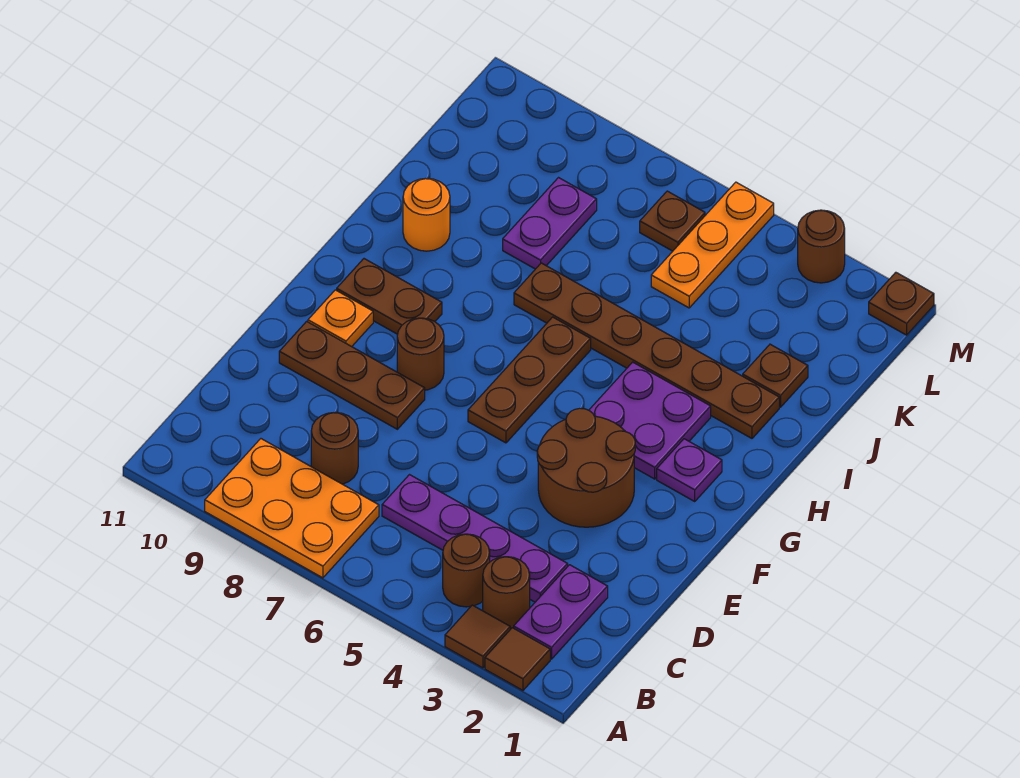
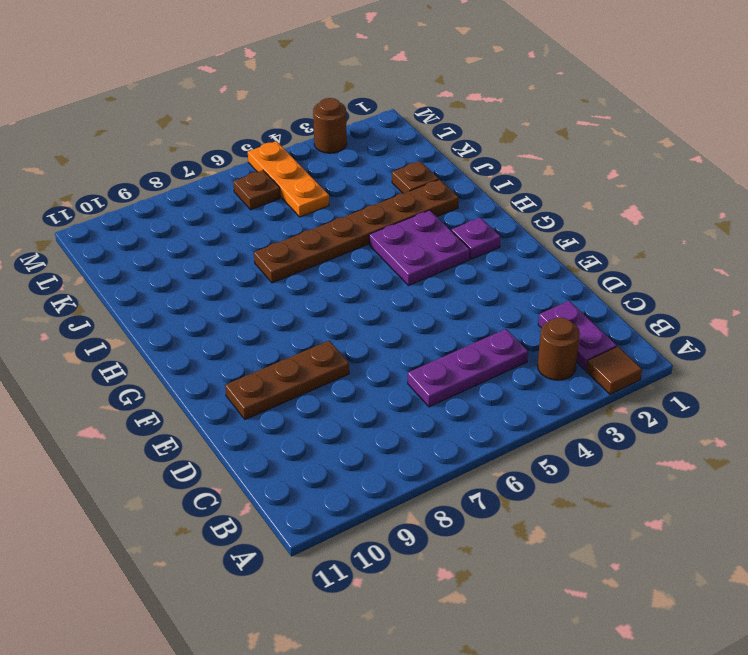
purple plate C4:C6 level 1 -> purple plate C3:C6 level 1
none -> brown tile A3 level 1
none -> orange plate A7:B9 level 1
none -> brown round brick B4 level 1

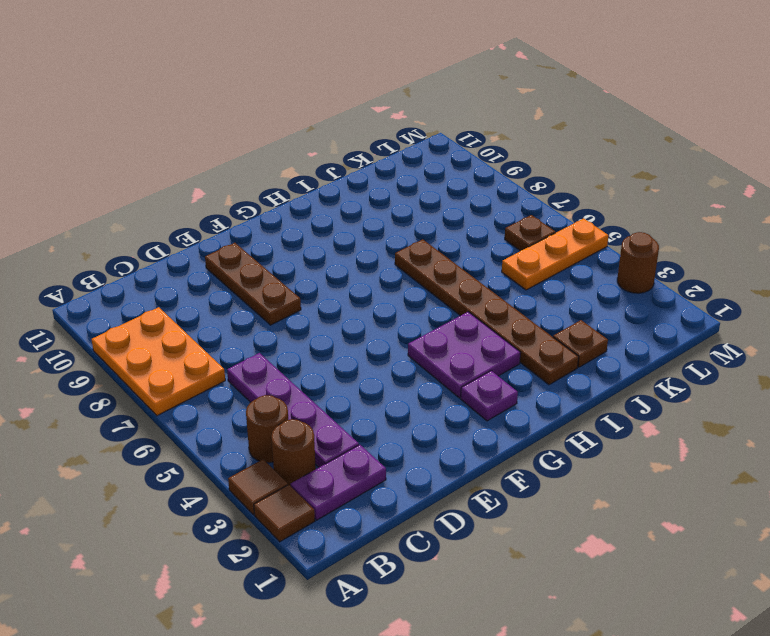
none -> brown round brick C8 level 1
none -> brown round brick E3:F4 level 1
none -> brown plate F6:H6 level 1

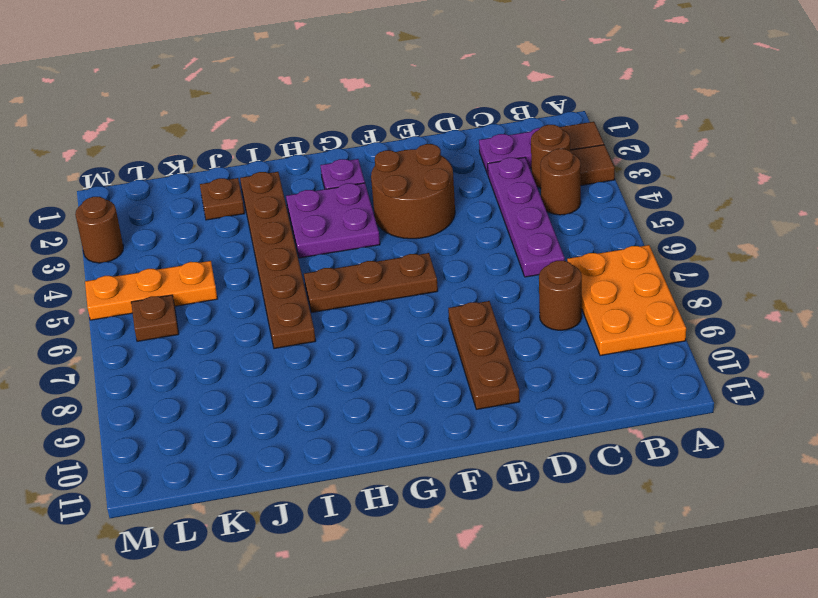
none -> brown round brick F8 level 1
none -> orange plate F10 level 1
none -> brown plate G9:G10 level 1

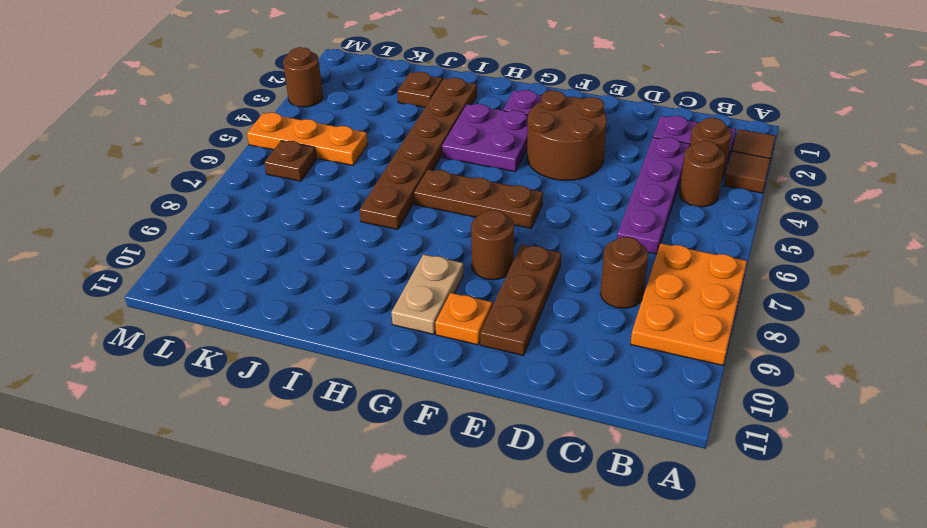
tan plate G9:G10 level 1 -> brown plate G9:G10 level 1
none -> orange round brick I10 level 1
none -> purple plate J8:K8 level 1
none -> brown plate M1 level 1

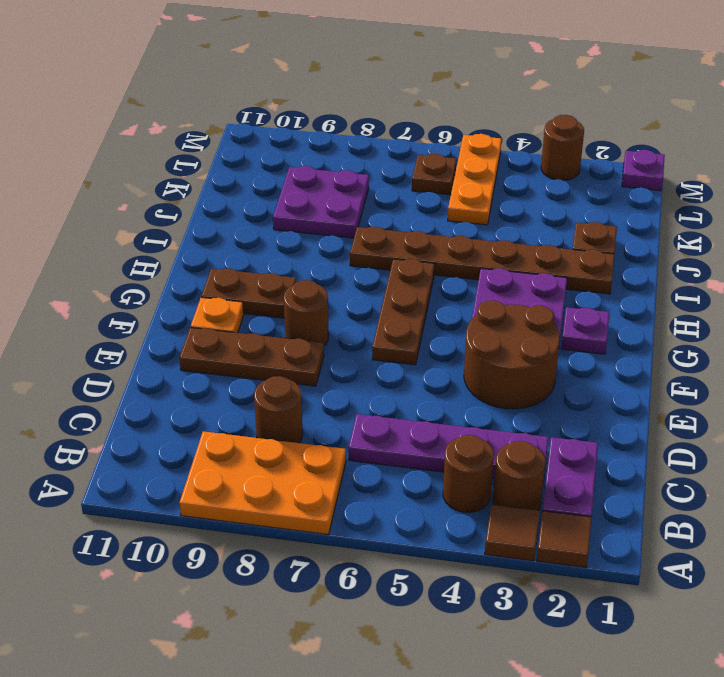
purple plate J8:K9 level 1 -> purple plate J8:K8 level 1
purple plate M1 level 1 -> brown plate M1 level 1
none -> orange round brick I10 level 1

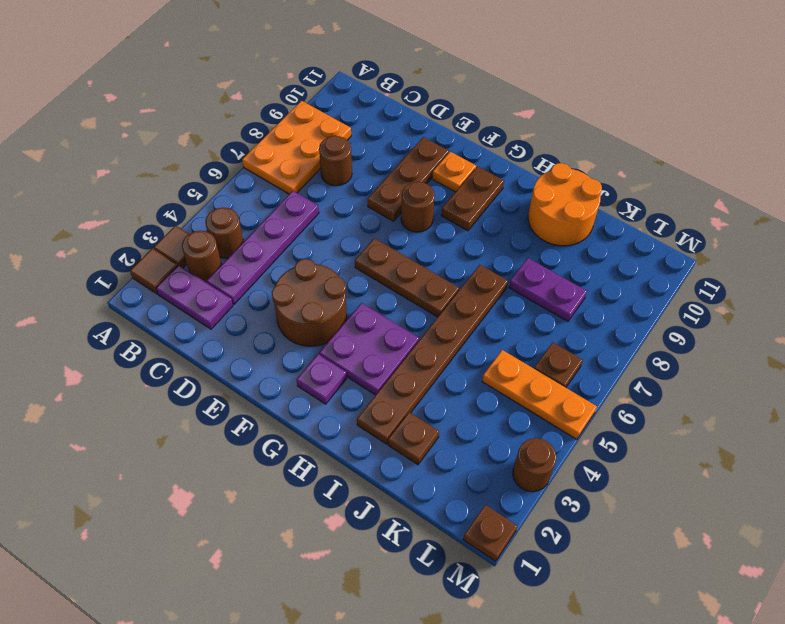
orange round brick I10:J11 level 1 -> orange round brick I10 level 1

